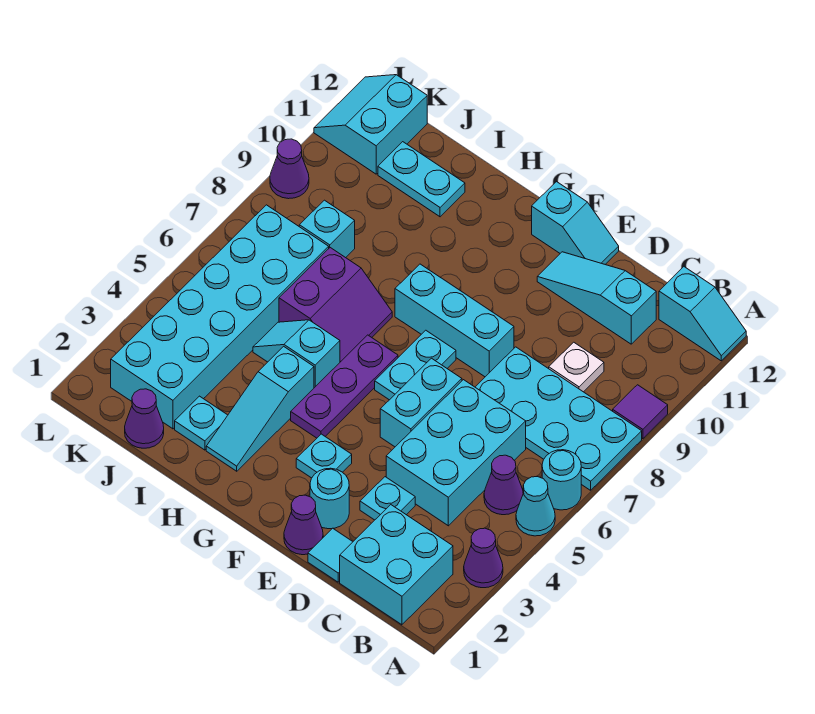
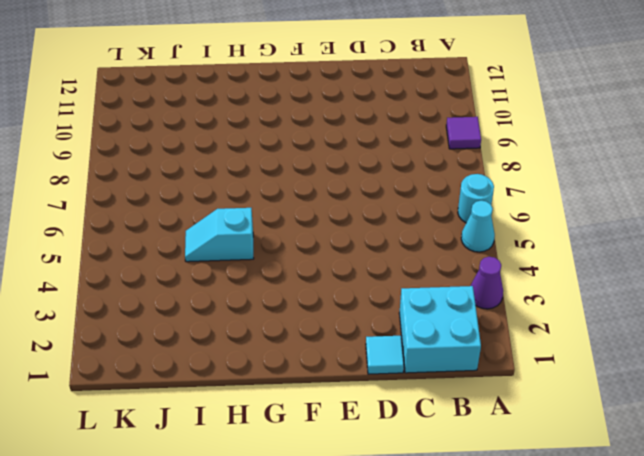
none -> cyan plate A7:D8 level 1
none -> cyan slope A12:B12 level 1 top B
none -> purple cone B5 level 1
none -> cyan brick C4:D6 level 1

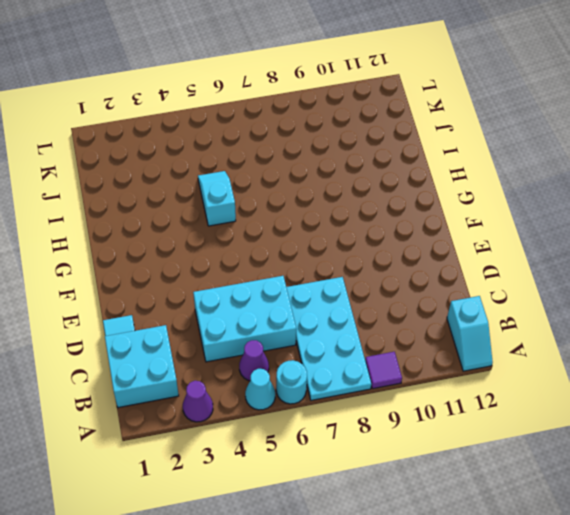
none -> white plate C9 level 1
none -> cyan slope C11:E11 level 1 top C
none -> cyan plate D3 level 1
none -> purple cone E1 level 1

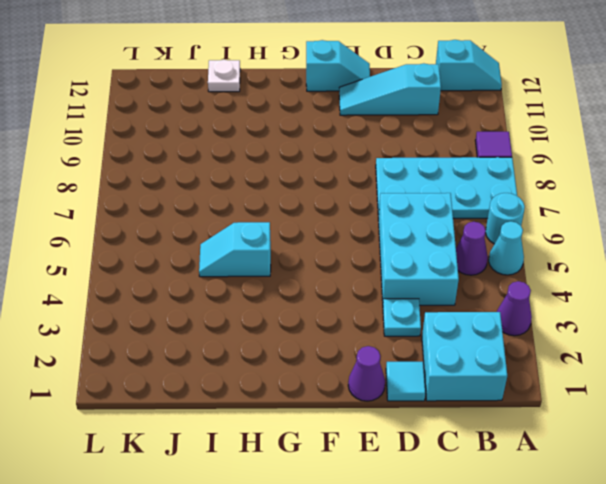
white plate I12 level 1 -> white plate C9 level 1
none -> cyan round brick E2 level 1
none -> cyan brick E5:E6 level 1
none -> cyan brick E8:G8 level 1
none -> cyan plate F3 level 1

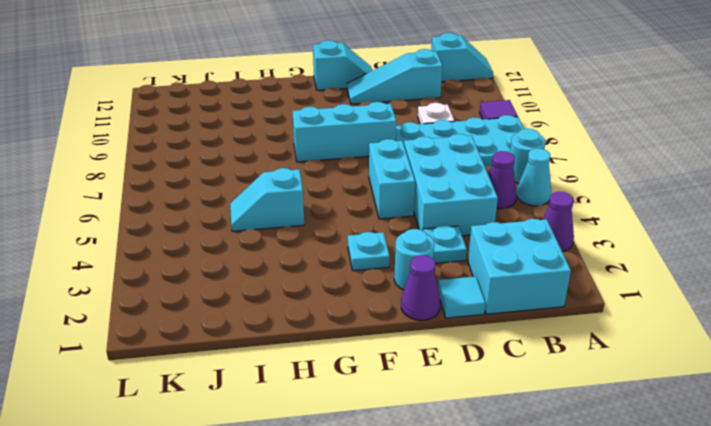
none -> cyan plate F6:F7 level 1
none -> purple plate G4:G6 level 1
none -> cyan slope H2:H4 level 1 top 4
none -> purple slope H6:I7 level 1 top I

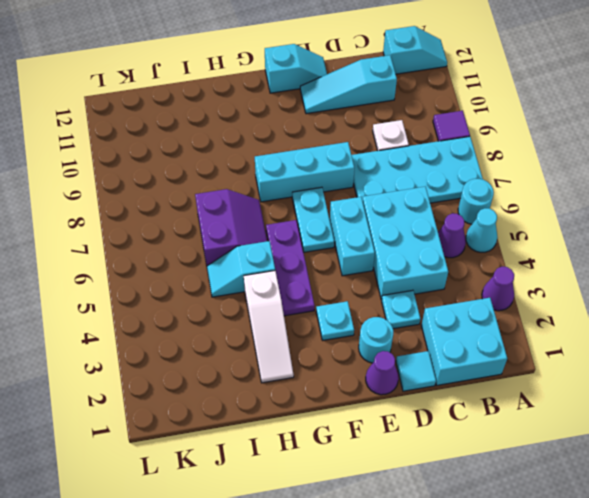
white slope H2:H4 level 1 top 4 -> cyan slope H2:H4 level 1 top 4
none -> cyan plate I2 level 1
none -> cyan plate I11:J11 level 1
none -> purple cone J1 level 1
none -> cyan brick J2:K7 level 1

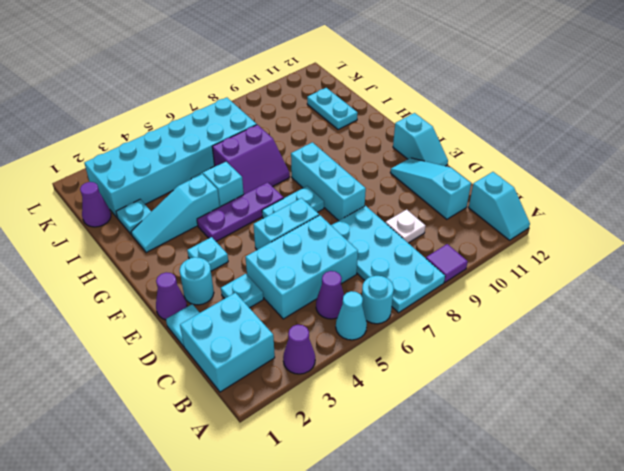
none -> cyan brick J8 level 1
none -> cyan slope K11:L12 level 1 top K
none -> purple cone L9 level 1

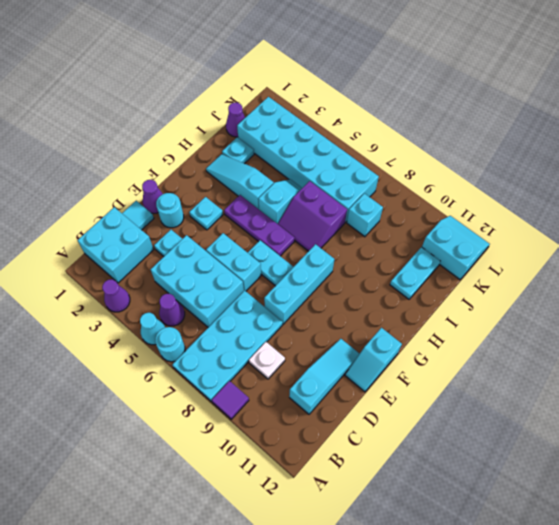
none -> cyan slope A12:B12 level 1 top B
none -> purple cone L9 level 1

